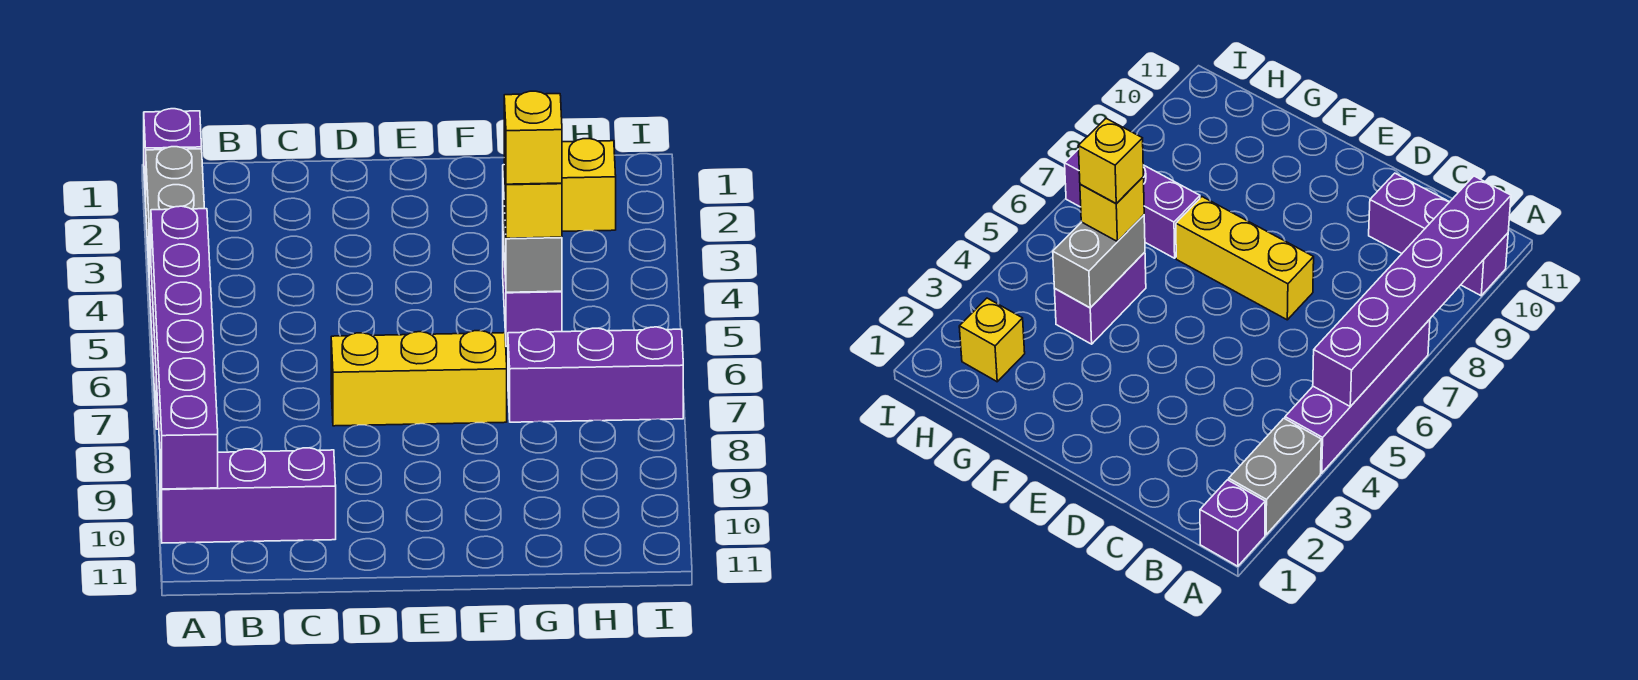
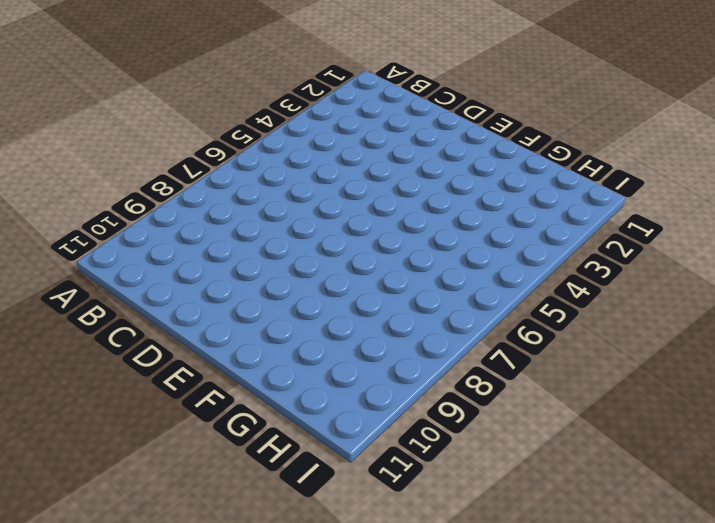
none -> purple brick A1 level 1
none -> grey brick A2:A3 level 1
none -> purple brick A4:A7 level 1

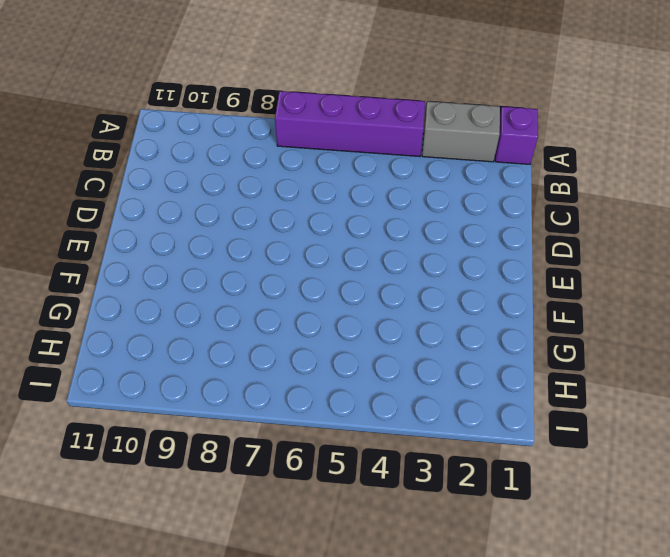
none -> purple brick A10:C10 level 1
none -> yellow brick D7:F7 level 1
none -> purple brick G4:G5 level 1

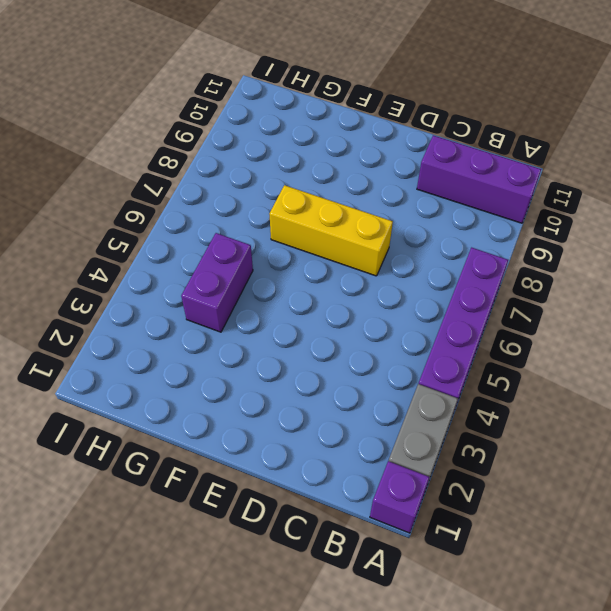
none -> purple brick G7:I7 level 1
none -> yellow brick H2 level 1
none -> purple brick A5:A10 level 2

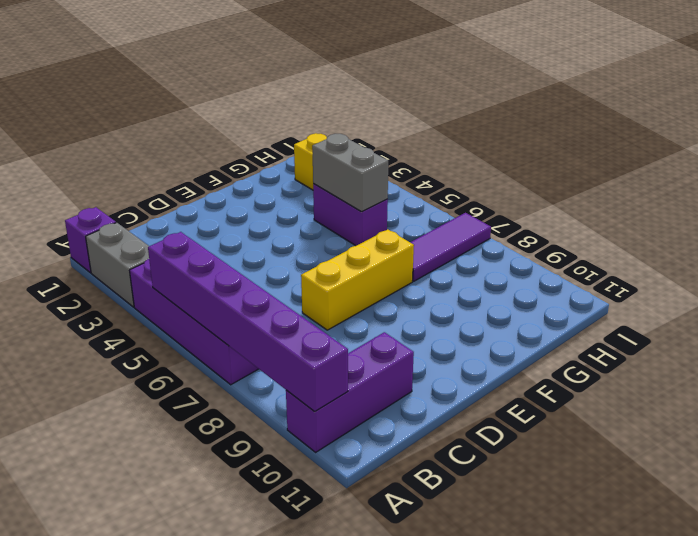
purple tile G7:I7 level 1 -> purple brick G7:I7 level 1
none -> yellow brick G5 level 3
none -> yellow brick G5 level 4

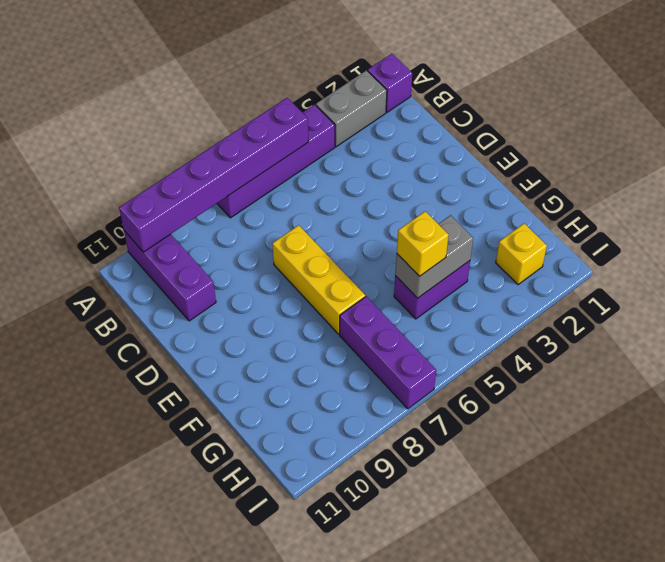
none -> yellow brick G5 level 4

